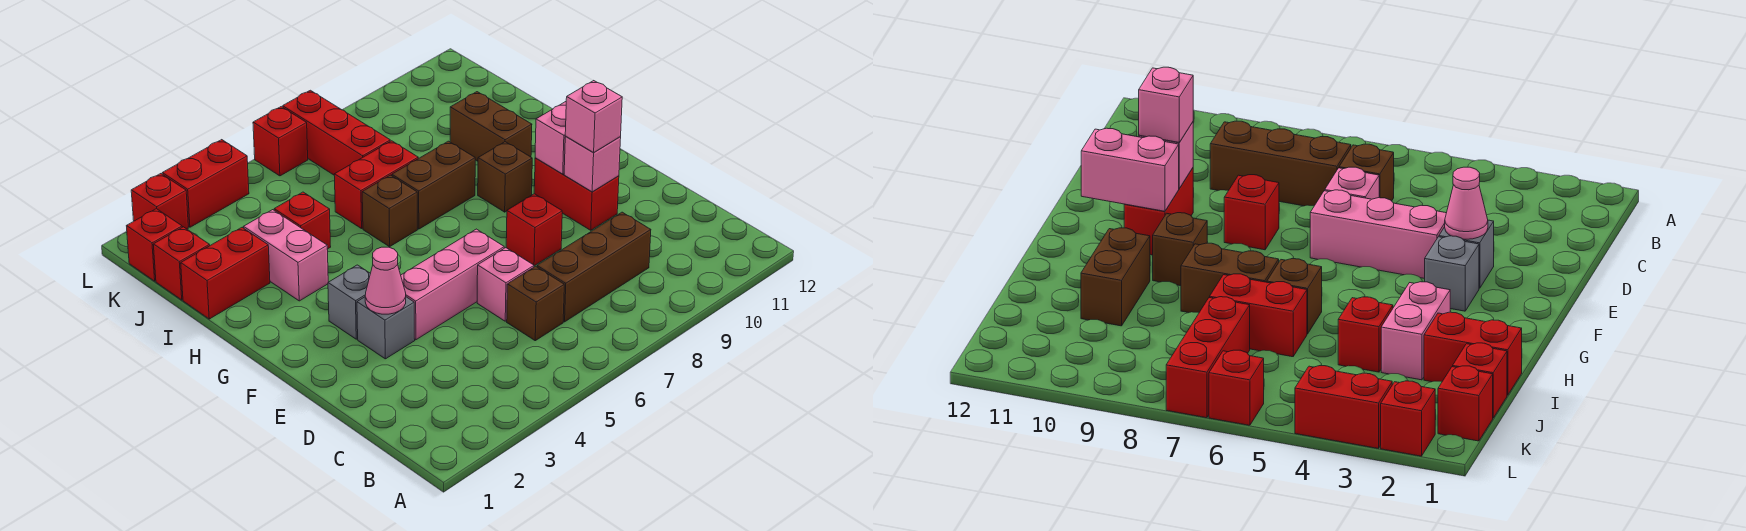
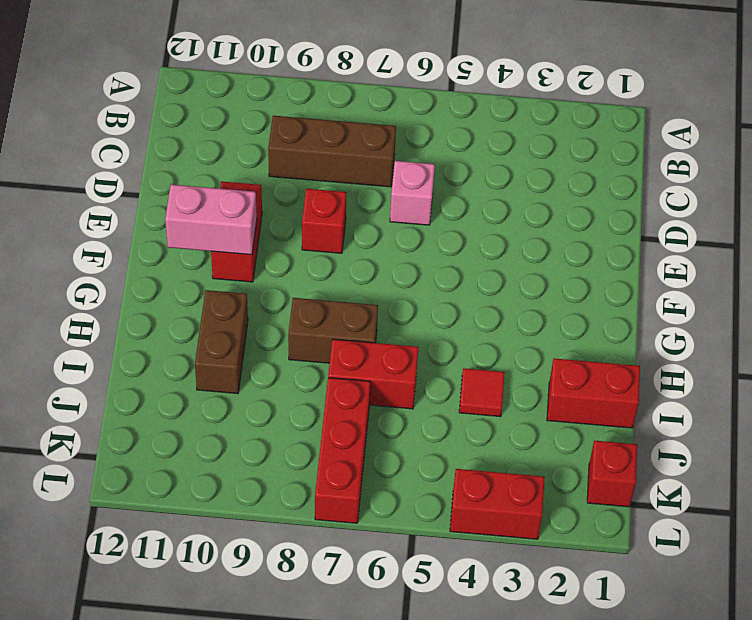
red tile I4 level 1 -> red brick I4 level 1
none -> brown brick C6 level 1
none -> grey brick E3 level 1
none -> pink brick E4:E6 level 1

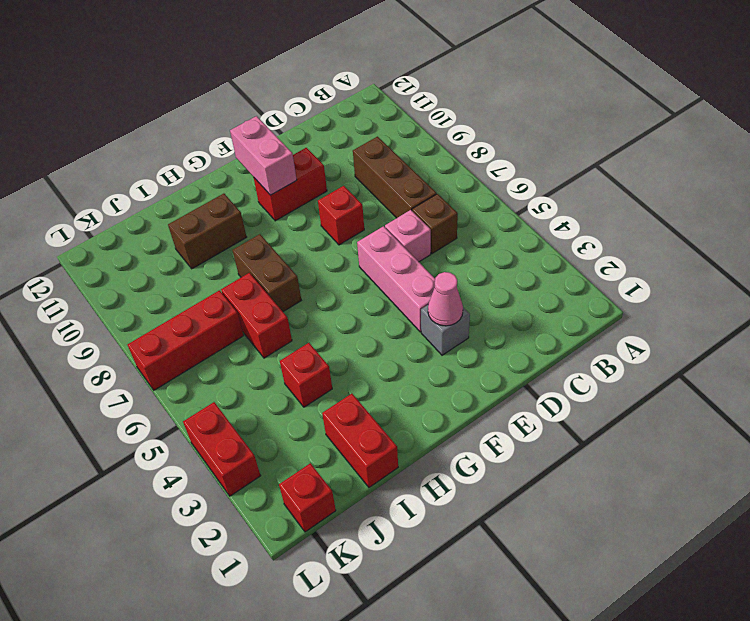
none -> grey brick F3 level 1
none -> brown brick G9 level 1
none -> pink brick H3:I3 level 1

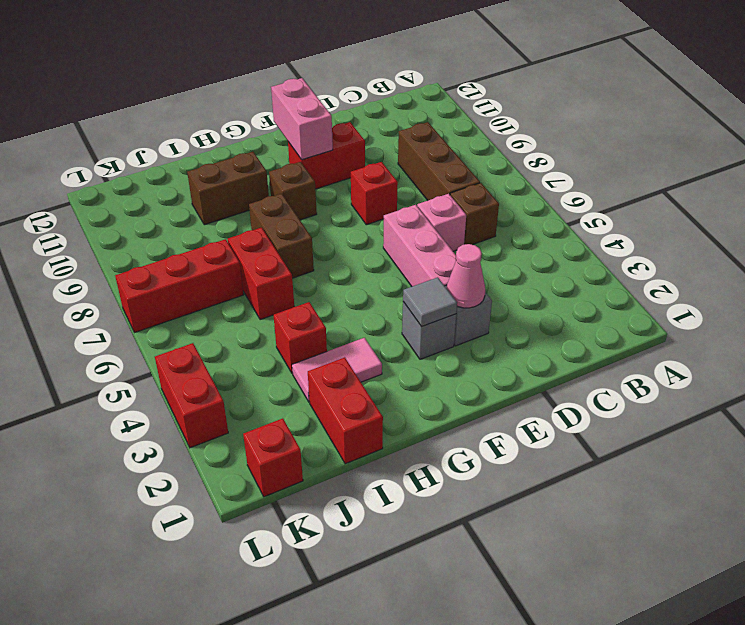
grey tile F3 level 2 -> none
pink tile H3:I3 level 1 -> pink brick H3:I3 level 1
none -> brown brick H6 level 1
none -> red brick J1 level 1
none -> red brick L2 level 1

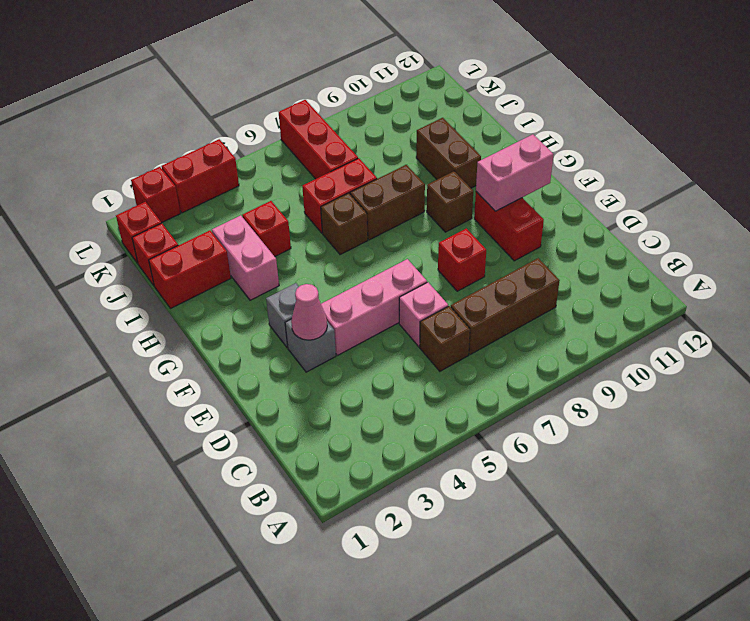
none -> red brick L6 level 1
none -> pink brick E10 level 2
none -> pink brick E10 level 3

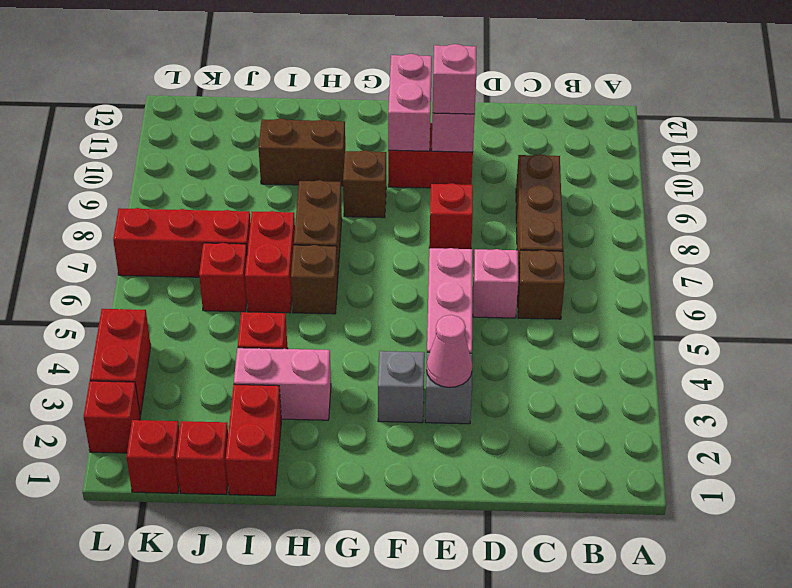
red brick J6 level 1 -> red brick L6 level 1

